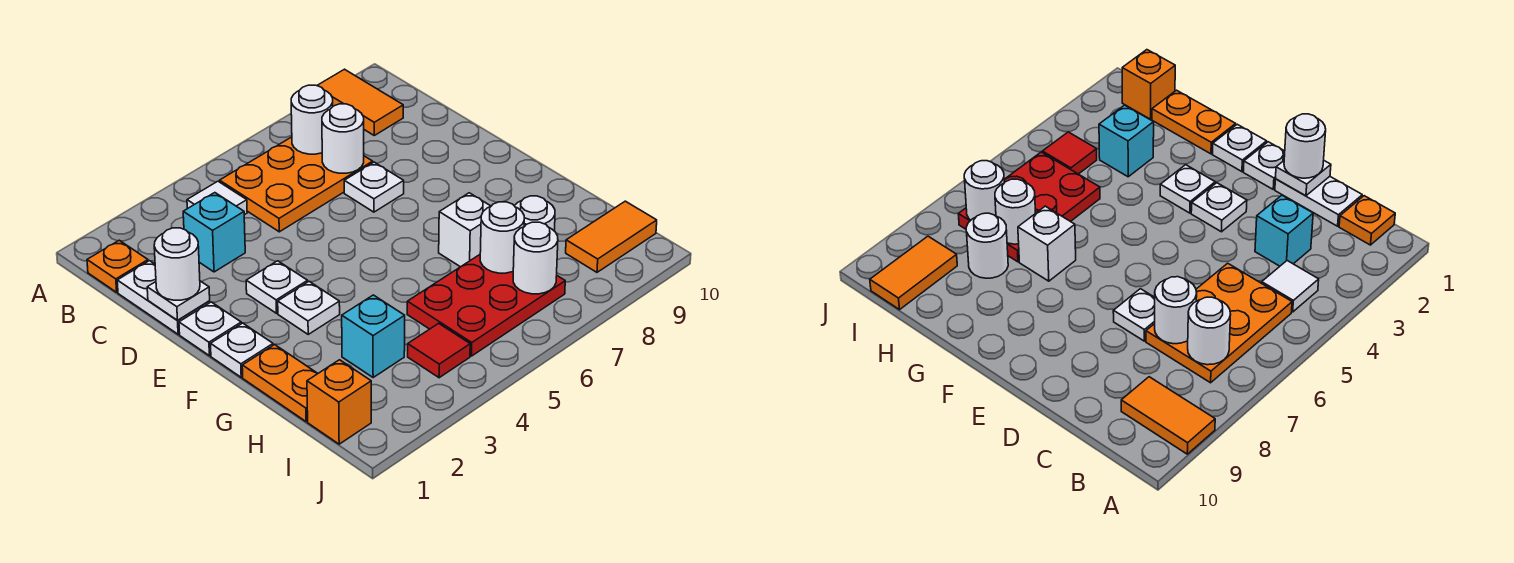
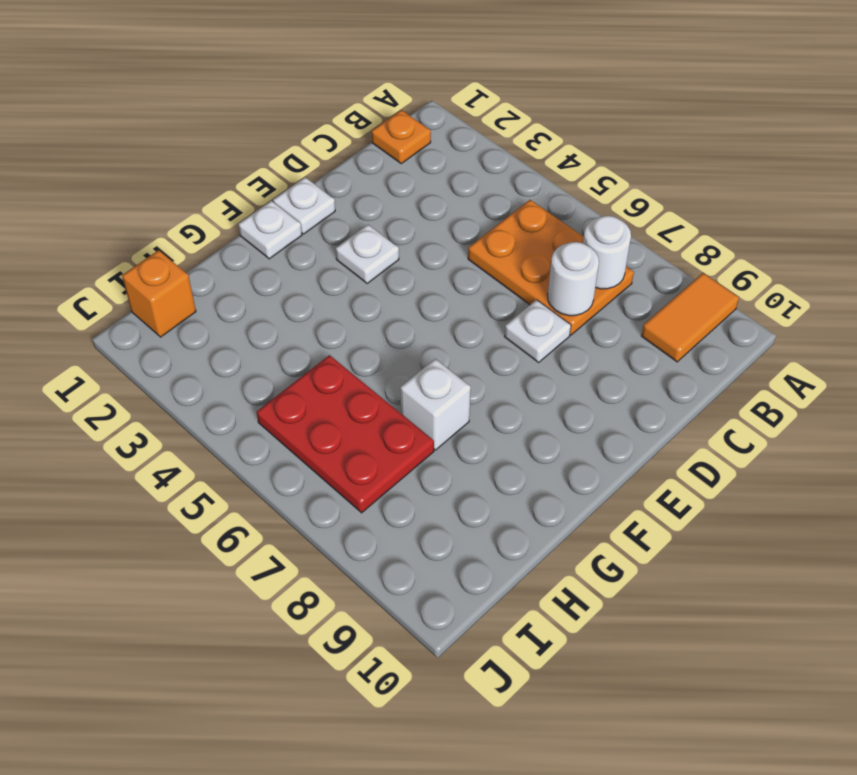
none -> white tile B4 level 1
none -> white plate C1:D1 level 1
none -> cyan brick C3 level 1

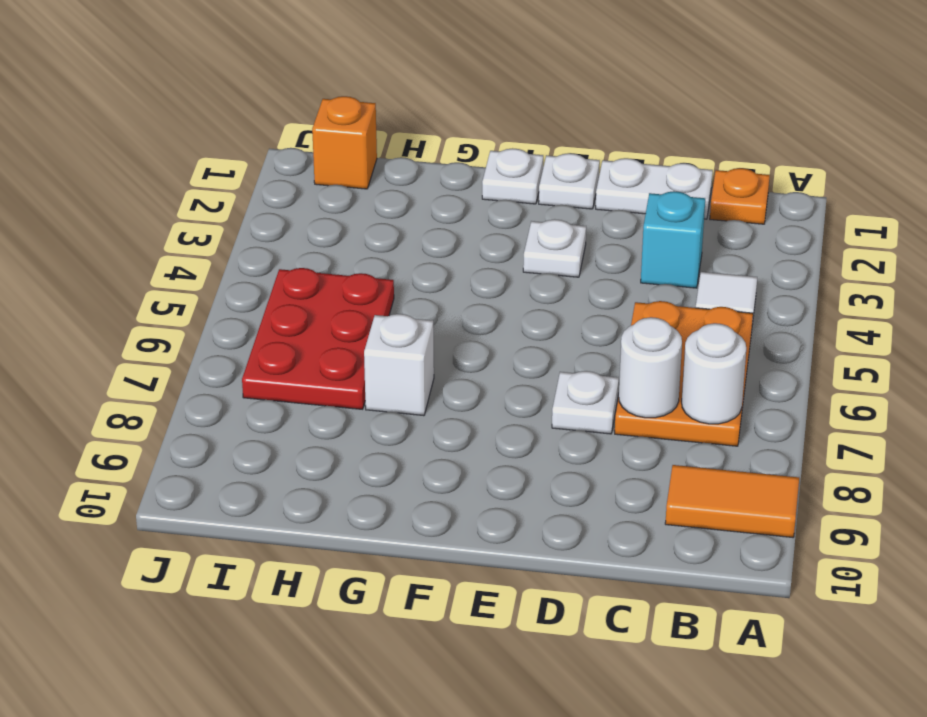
none -> white plate F3 level 1
none -> orange plate G1:H1 level 1
none -> cyan brick H3 level 1

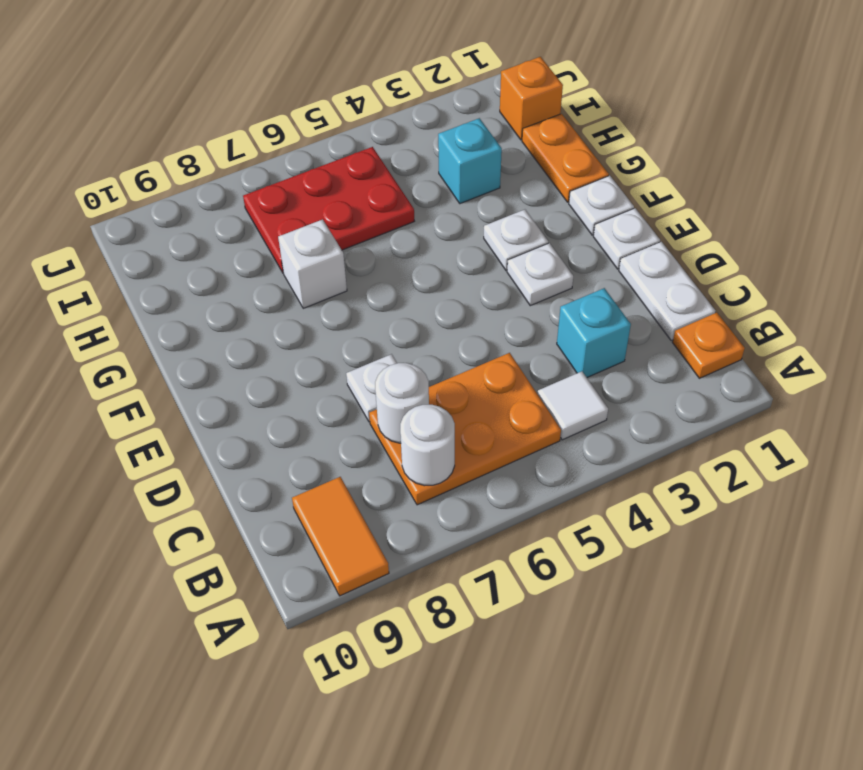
none -> white round brick H8 level 1
none -> red tile I4 level 1
none -> orange tile I9:I10 level 1

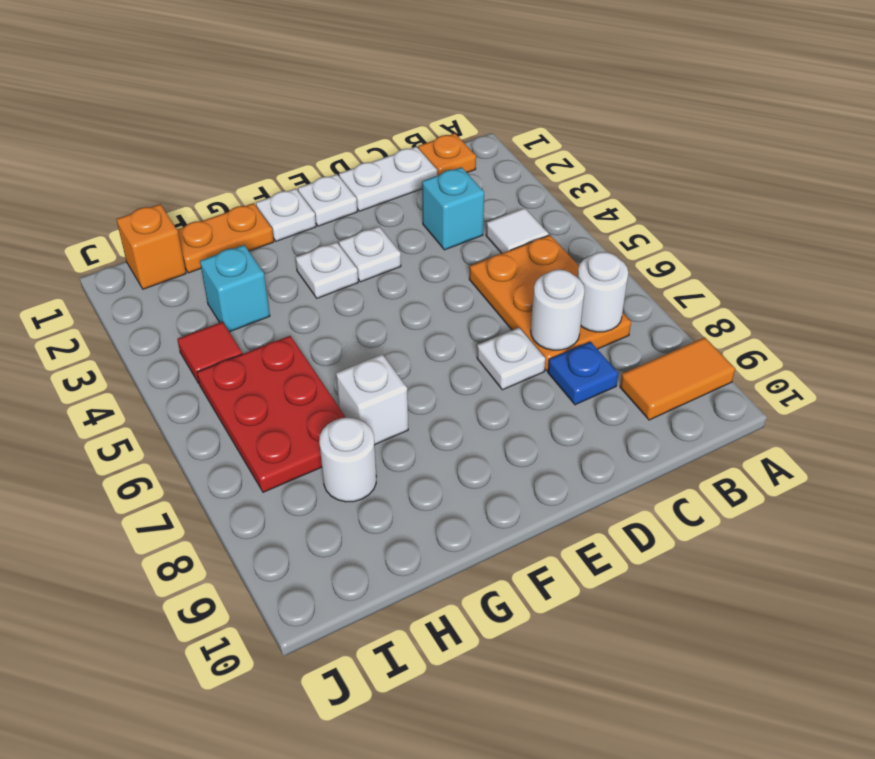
blue plate C8 level 1 -> none
none -> orange tile I9:I10 level 1
none -> white plate D1 level 2
none -> white round brick H7 level 2

